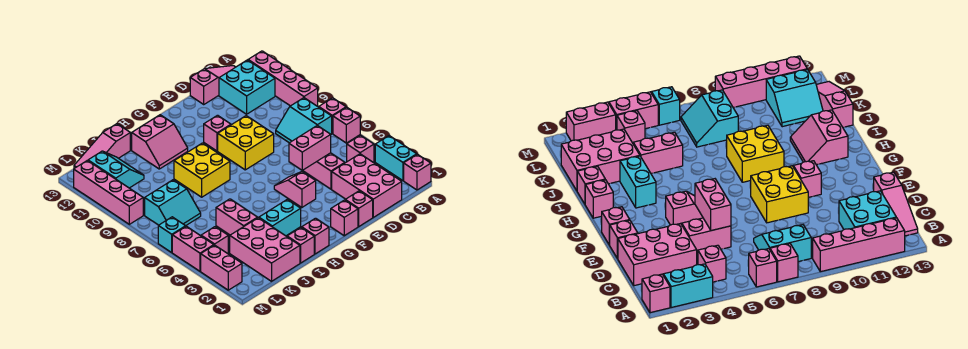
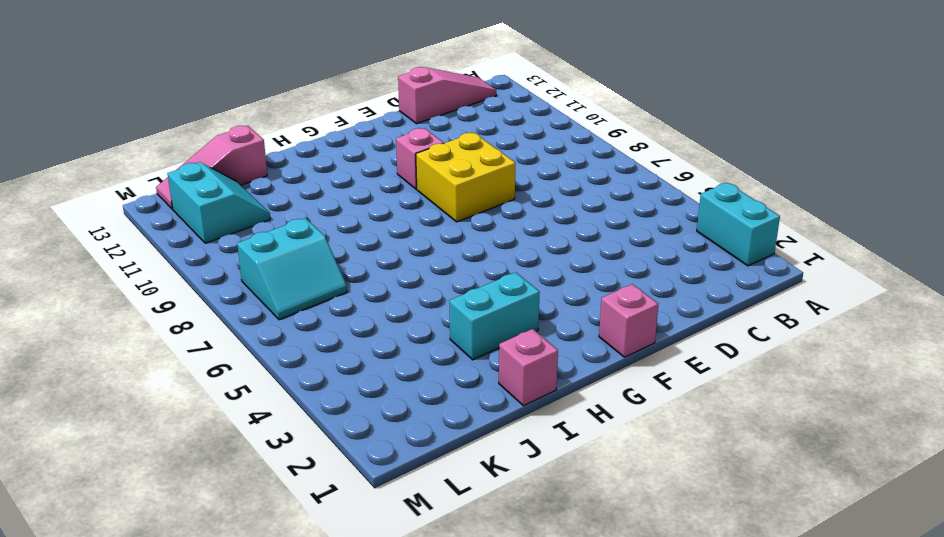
none -> pink brick A1 level 1
none -> pink brick A6 level 1
none -> pink brick A7 level 1
none -> pink brick A9:A12 level 1

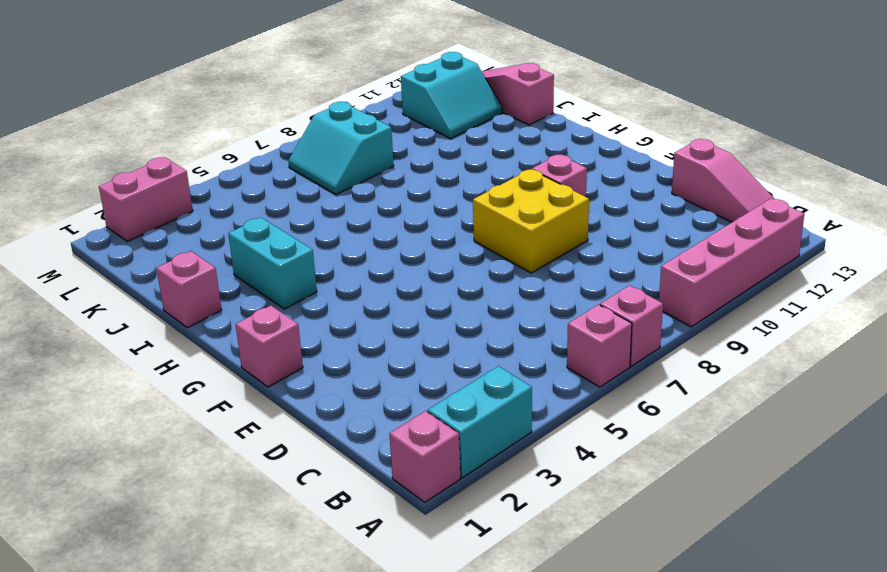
none -> pink brick B4 level 1
none -> cyan slope B7:C8 level 1 top B
none -> cyan brick B11:C12 level 1
none -> pink brick C1:D3 level 1

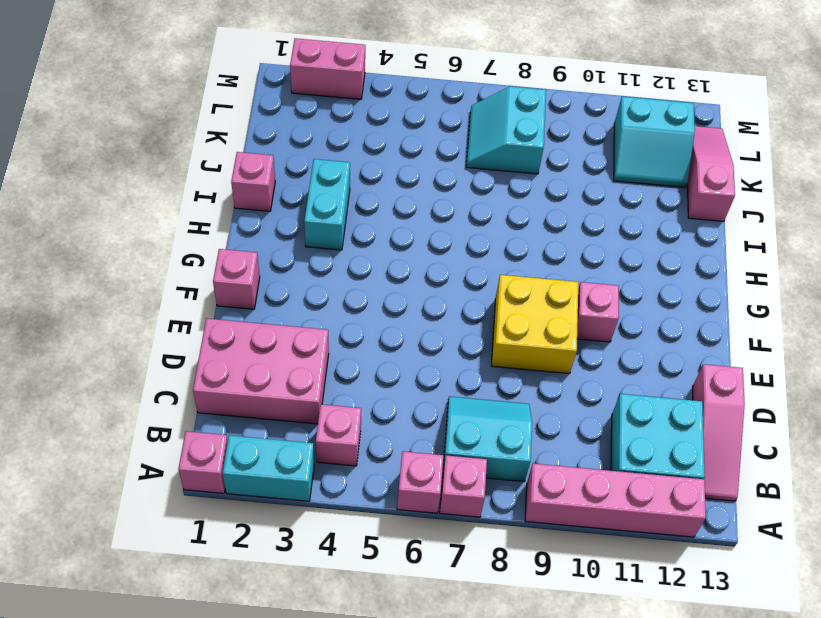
none -> pink brick D4:D5 level 1
none -> pink brick E1 level 1
none -> pink slope F4:F5 level 1 top 4
none -> pink brick H1 level 1

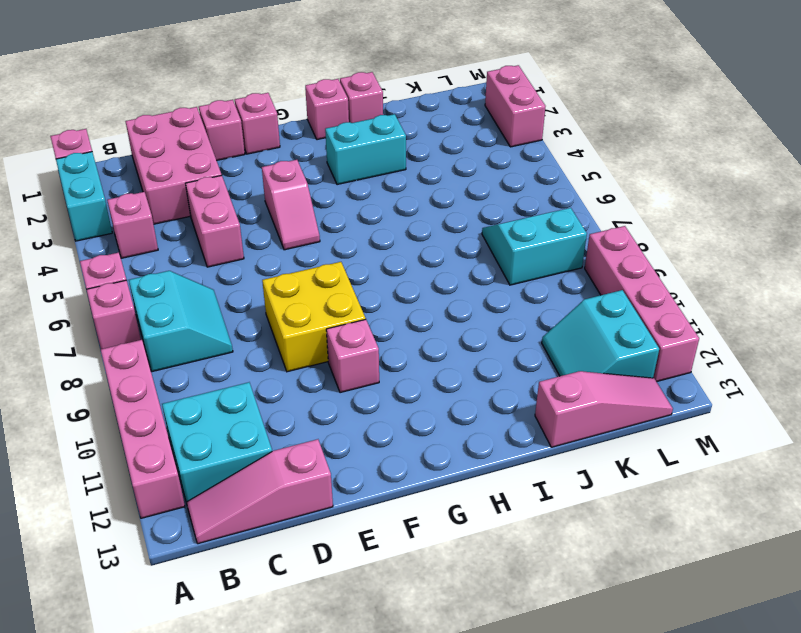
none -> yellow brick H8:I9 level 1
none -> pink slope H11:I12 level 1 top 12
none -> pink brick J1:K3 level 1
none -> pink brick J4:J5 level 1

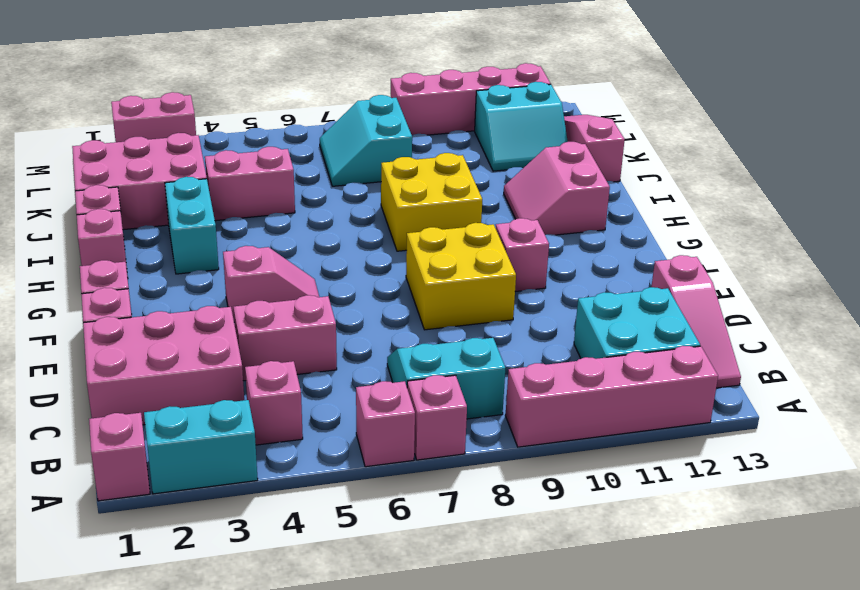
none -> pink brick L4 level 1
none -> pink brick M4:M5 level 1
none -> cyan brick M6 level 1
none -> pink brick D5:E5 level 2

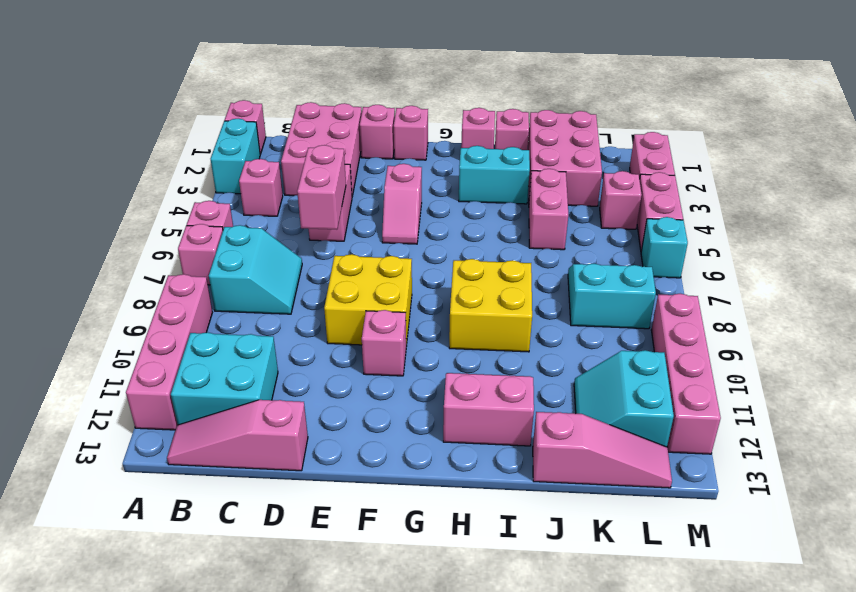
pink brick D5:D6 level 2 -> pink brick D5:E5 level 2

